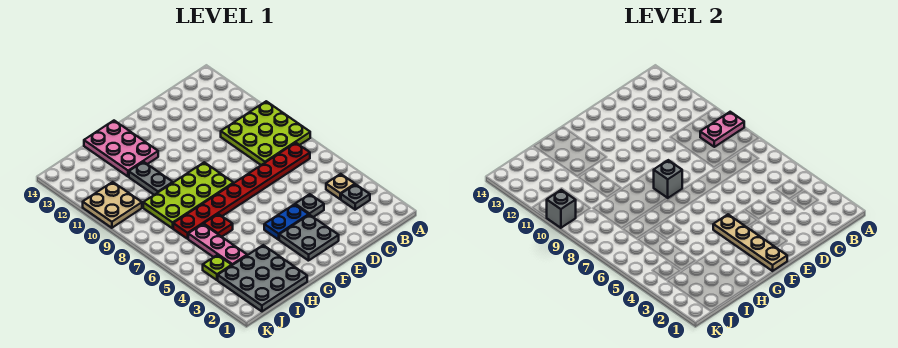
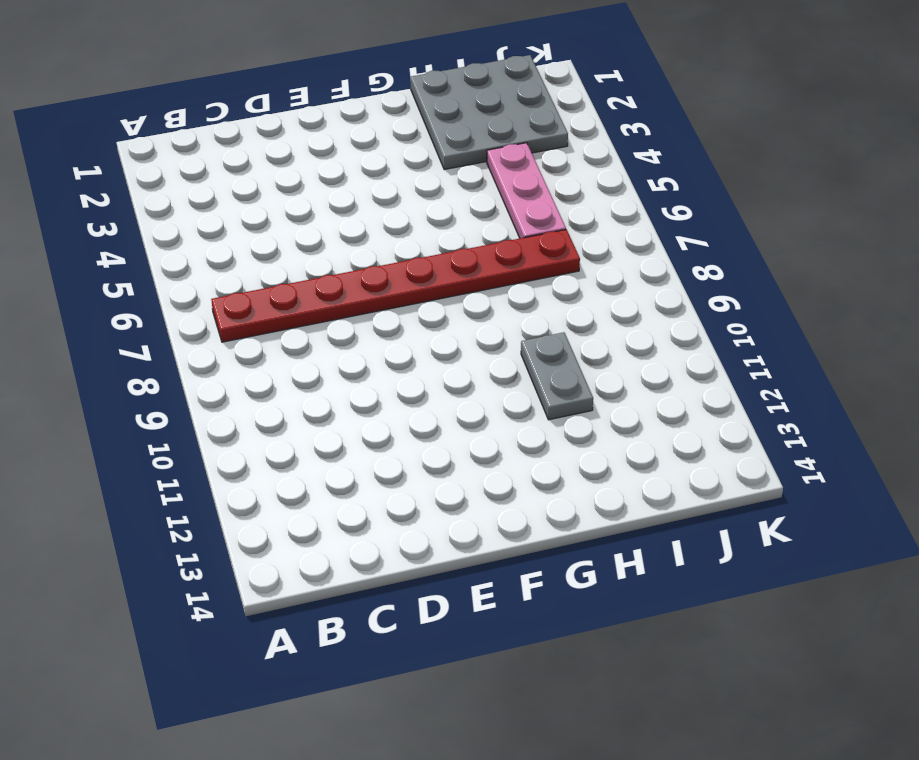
none -> lime plate A8:C10 level 1
none -> grey plate B3 level 1
none -> tan plate B4 level 1

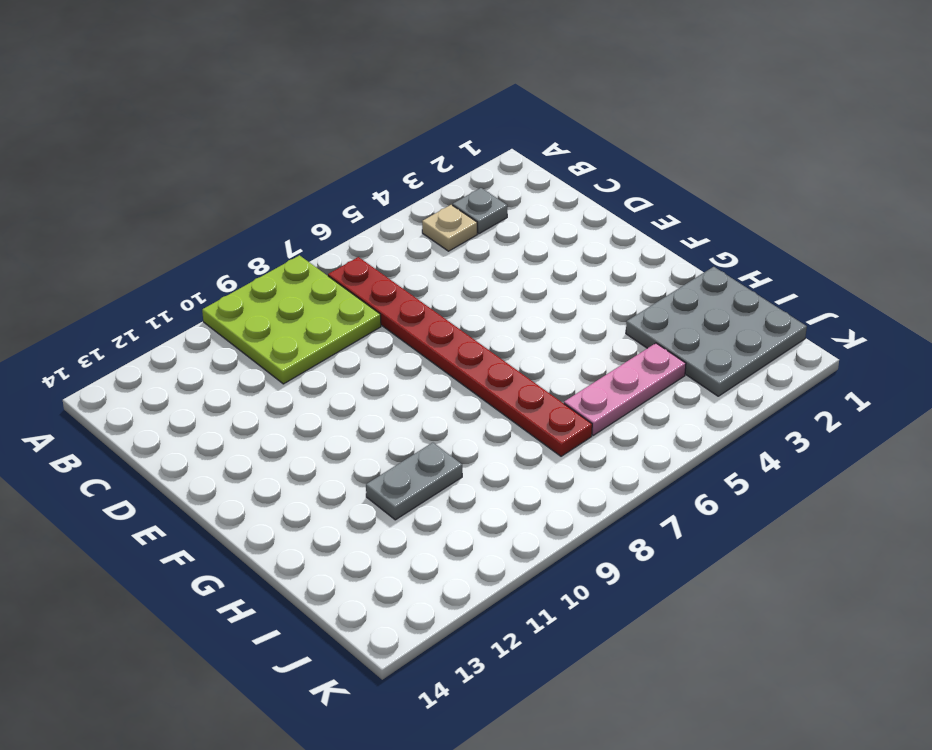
none -> grey plate D4 level 1
none -> grey plate E2:F3 level 1
none -> blue plate E4:F4 level 1

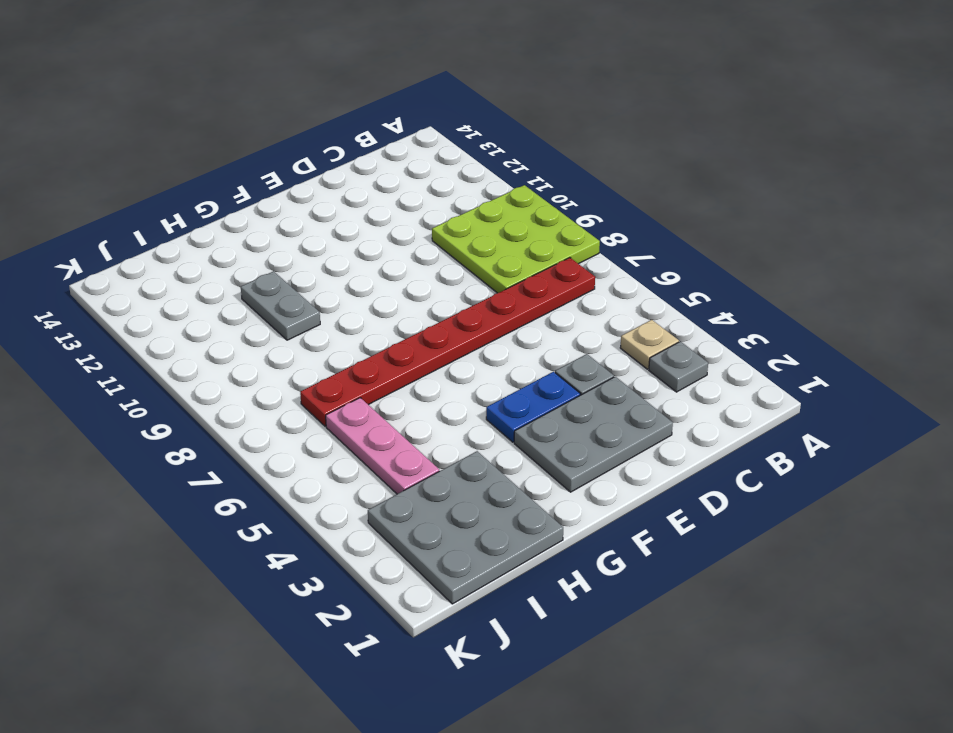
grey plate D2:F3 level 1 -> grey plate E2:F3 level 1
none -> lime plate F8:I9 level 1
none -> pink plate G12:H14 level 1
none -> red plate H6 level 1

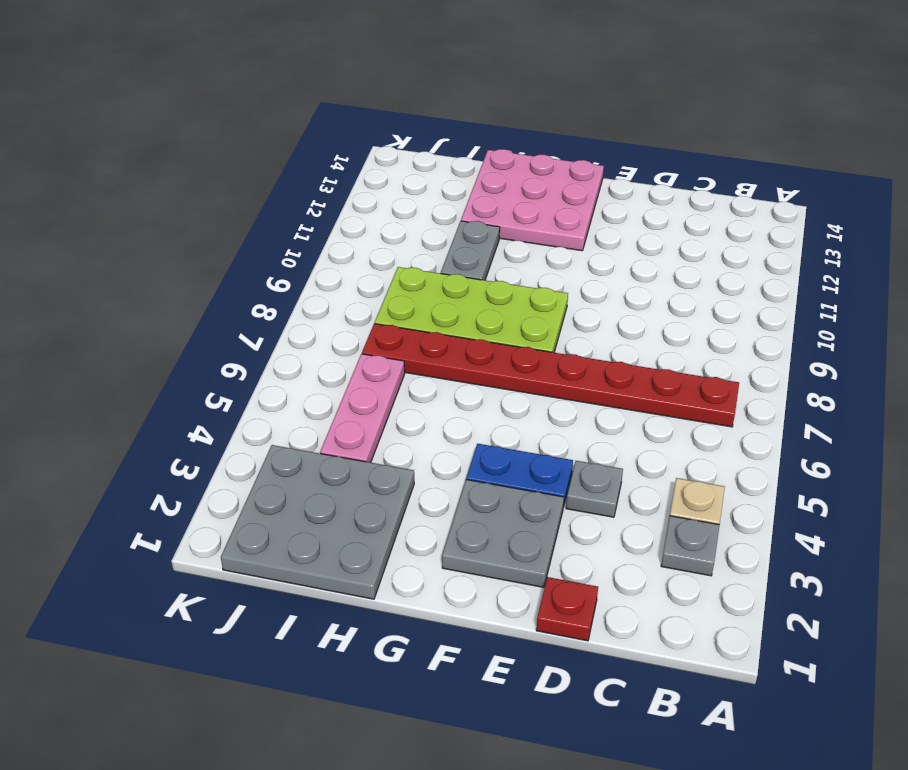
red plate D1 level 1 -> red plate H6 level 1
pink plate F12:H14 level 1 -> pink plate G12:H14 level 1
none -> lime plate A8:C10 level 1
none -> lime plate J4 level 1
none -> tan plate J10:K11 level 1

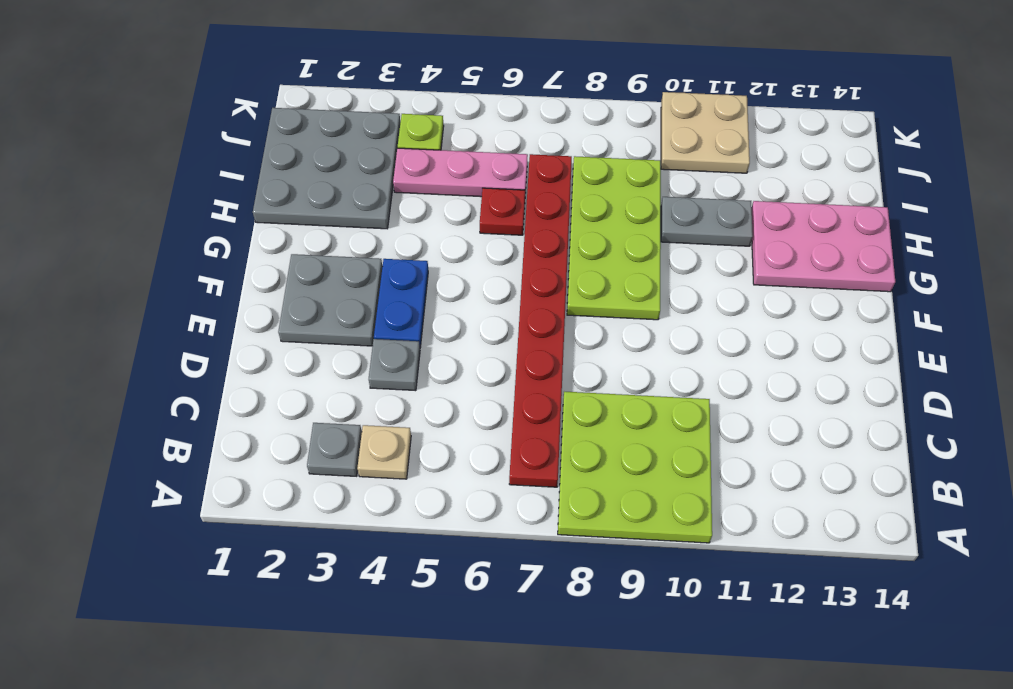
none -> pink plate A9:B9 level 2
none -> tan plate F1:F4 level 2
none -> grey brick F8 level 2

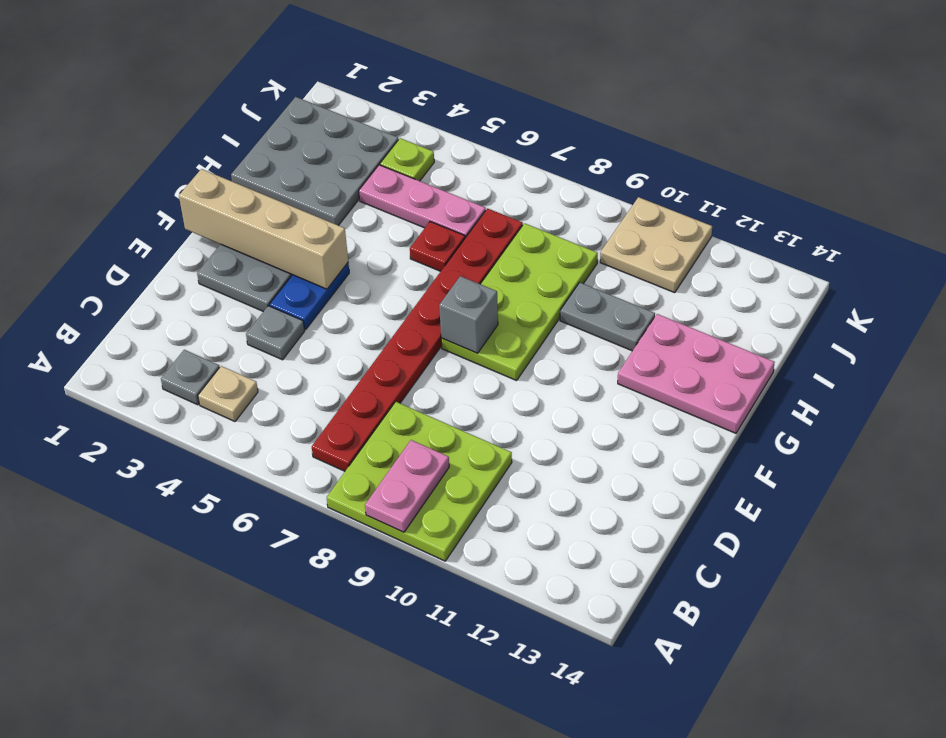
tan brick F1:F4 level 2 -> tan plate F1:F4 level 2
none -> grey brick K10 level 2

